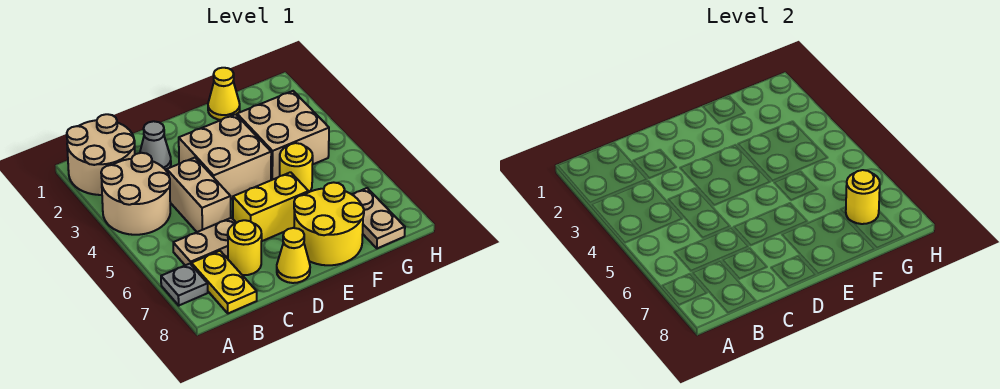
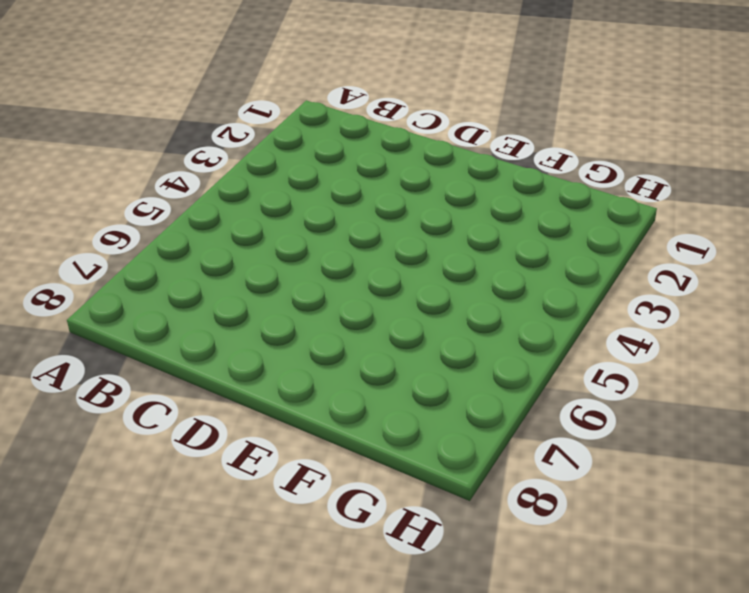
none -> tan round brick A1:B2 level 1
none -> tan round brick A3:B4 level 1
none -> grey plate A7 level 1

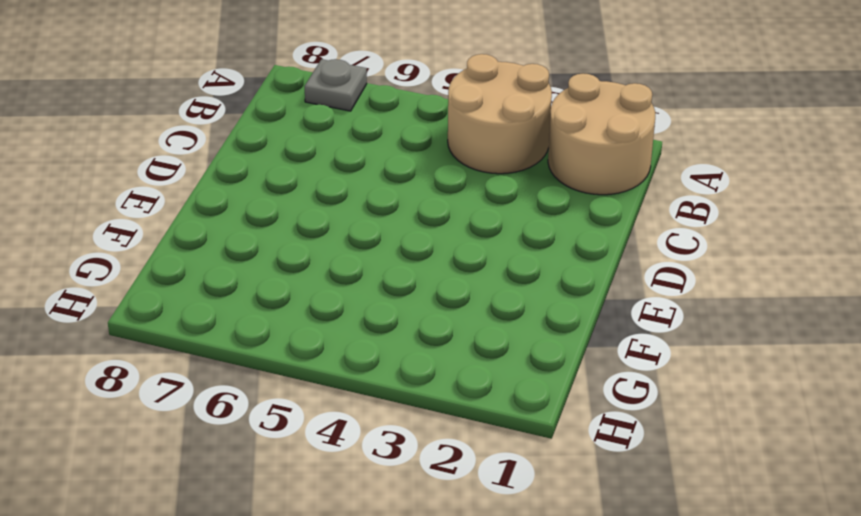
none -> tan plate B6:C6 level 1
none -> yellow plate B7:B8 level 1
none -> grey cone C2 level 1

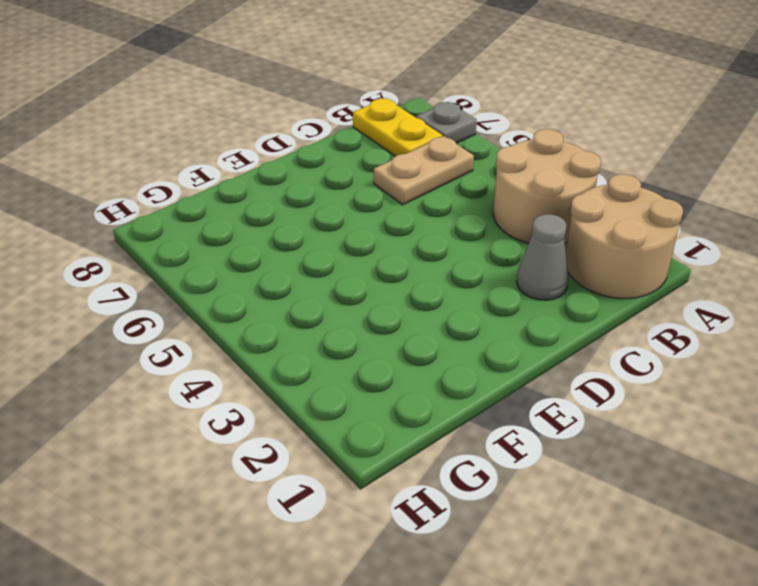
none -> tan brick C4:C5 level 1
none -> yellow round brick C7 level 1
none -> tan brick D3:E4 level 1

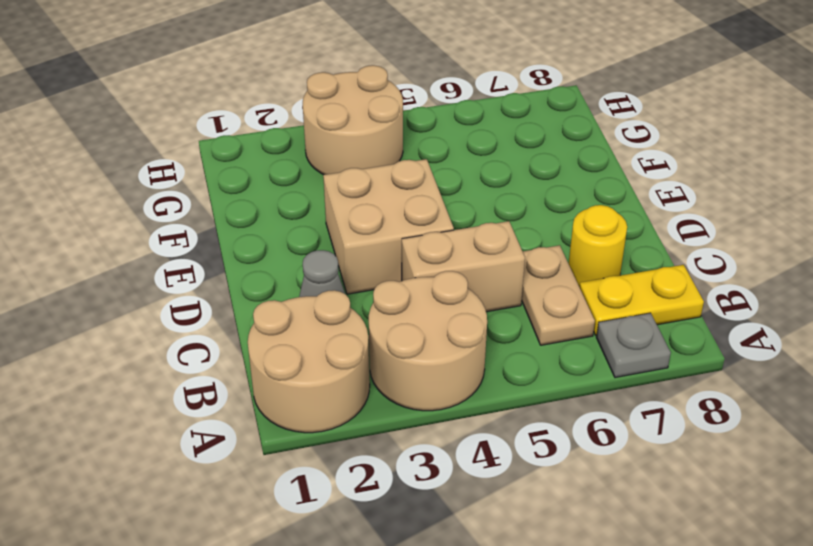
tan round brick G3:H4 level 1 -> tan brick F3:G4 level 1
none -> yellow brick D6:E6 level 1
none -> yellow cone D8 level 1
none -> yellow round brick E7:F8 level 1

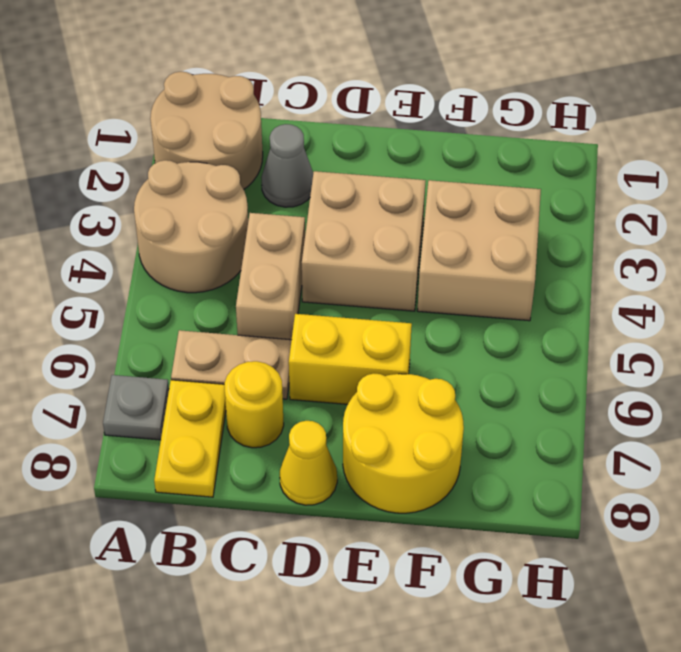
none -> yellow cone F1 level 1
none -> yellow round brick F5 level 1
none -> tan plate G7:G8 level 1

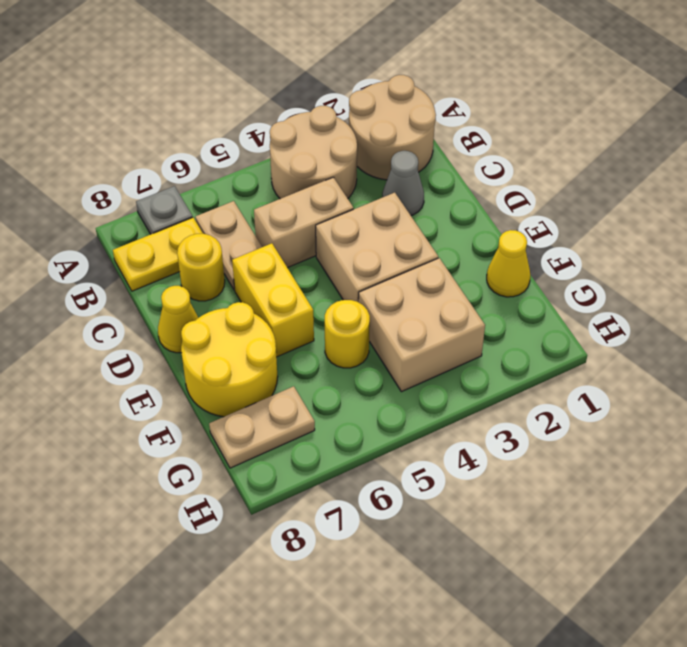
none -> yellow round brick G7 level 2

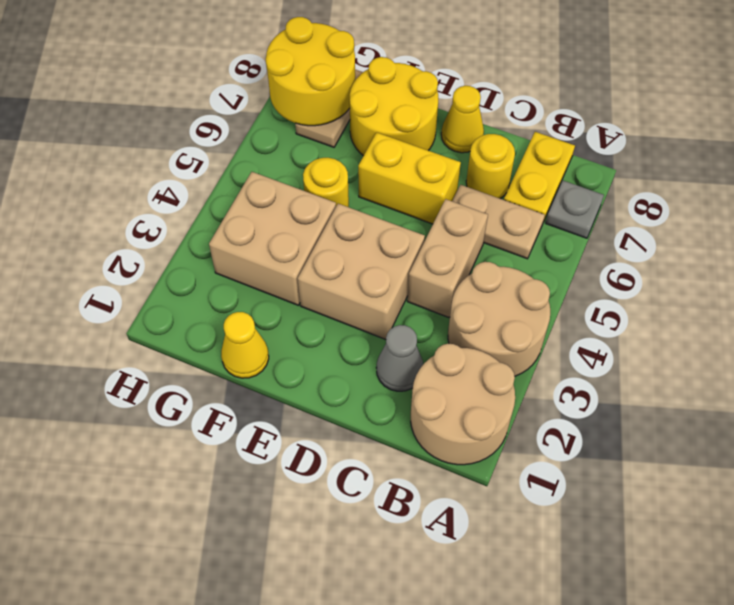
yellow round brick G7:H8 level 2 -> yellow round brick G7 level 2

